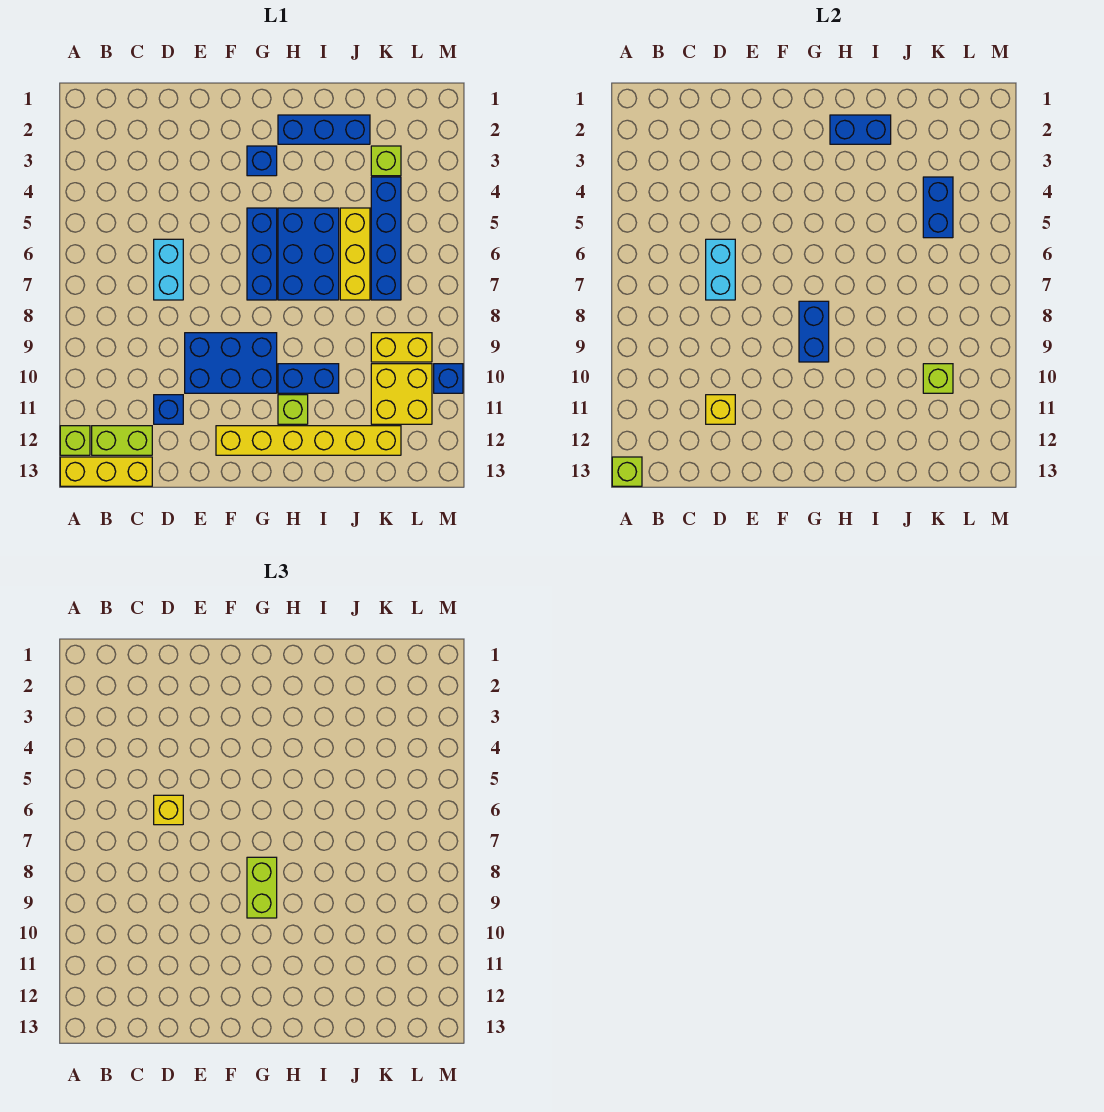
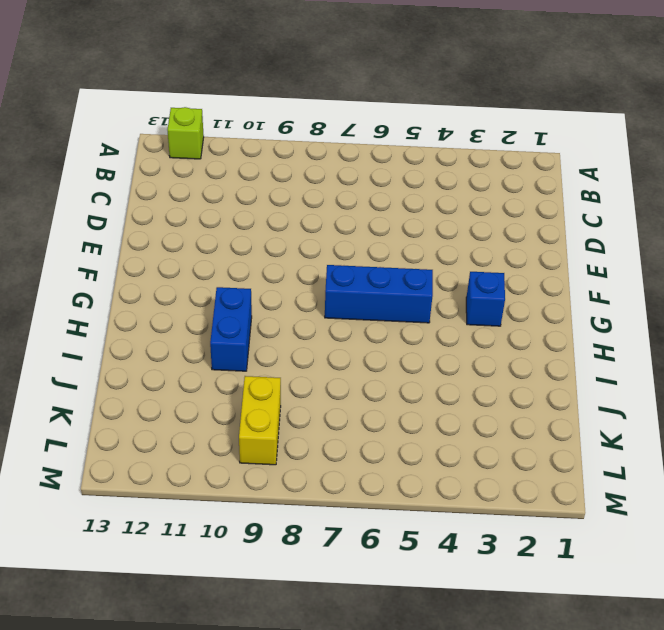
none -> yellow brick A13:C13 level 1
none -> lime brick B12:C12 level 1
none -> cyan brick D6:D7 level 1

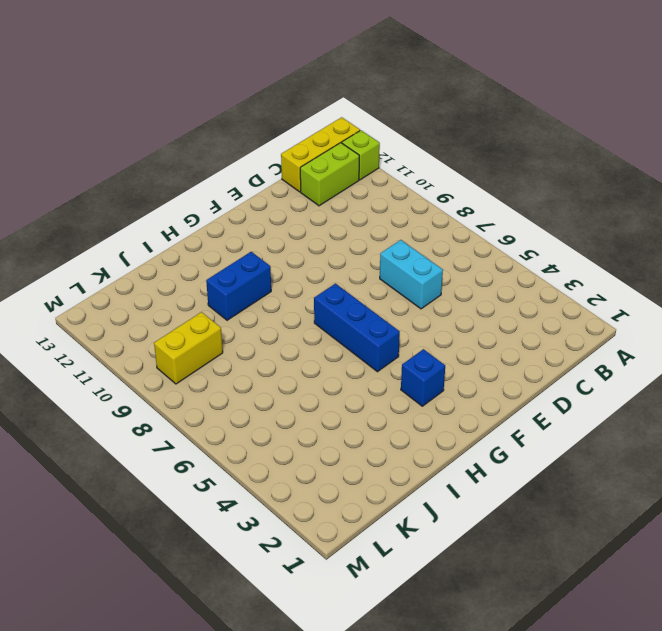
none -> blue brick D11 level 1
none -> blue brick E9:G10 level 1
none -> yellow brick F12:K12 level 1

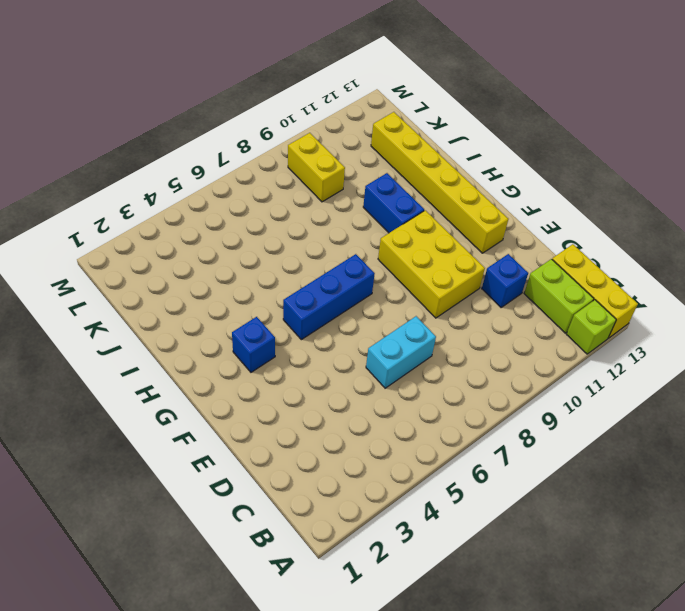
yellow brick E9:G10 level 1 -> blue brick E9:G10 level 1
none -> blue brick H2:J2 level 1
none -> blue brick H5:I7 level 1
none -> lime brick H11 level 1

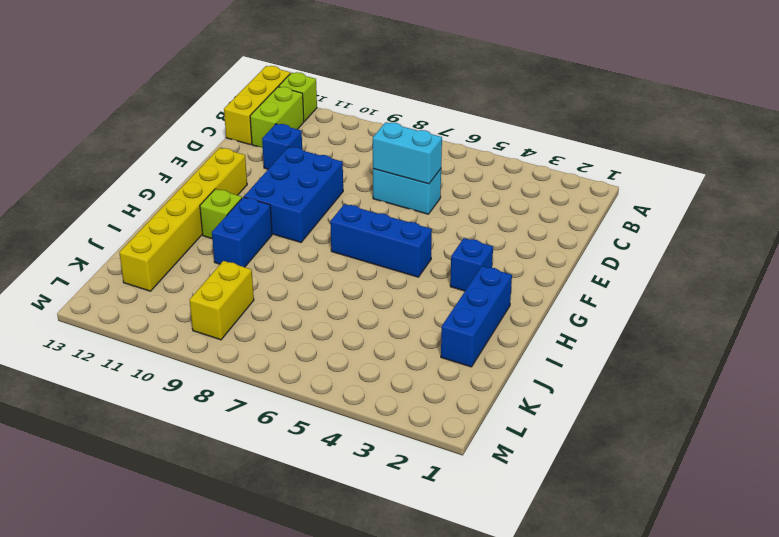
none -> blue brick H5:I7 level 1
none -> yellow brick J5:J7 level 1
none -> lime brick K3 level 1

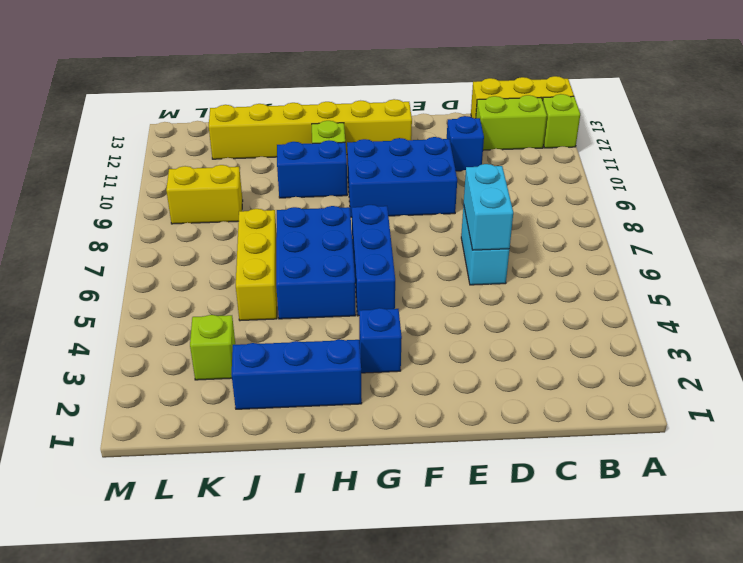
none -> blue brick K4:K7 level 1
none -> yellow brick K10:L11 level 1
none -> blue brick M10 level 1

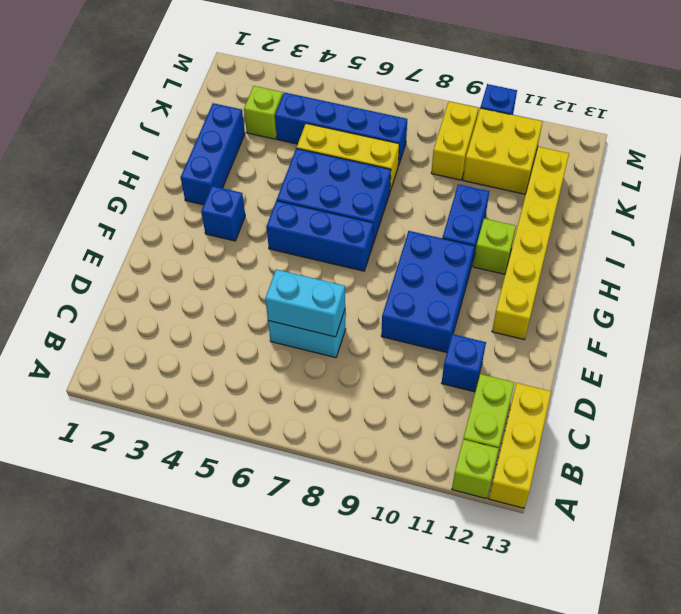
none -> lime brick A13 level 2
none -> yellow brick D11 level 2
none -> blue brick G8:G9 level 2

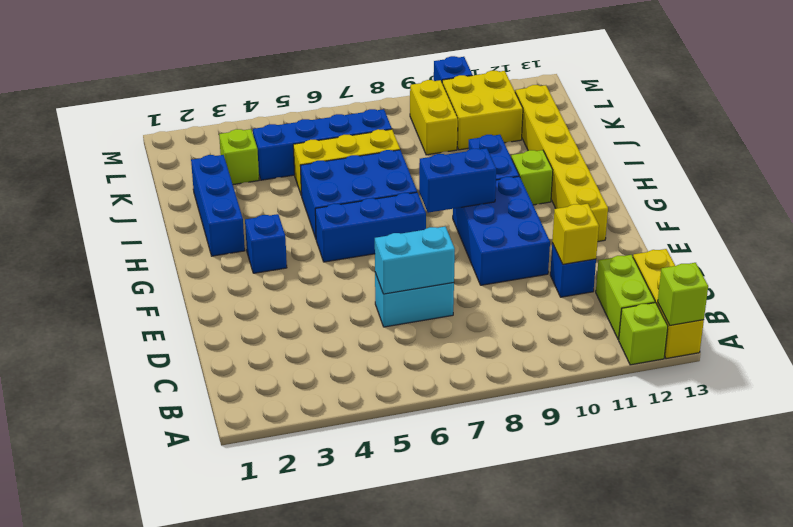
none -> blue brick H2:I2 level 2
none -> blue brick K4:K5 level 2
none -> lime brick K10 level 2

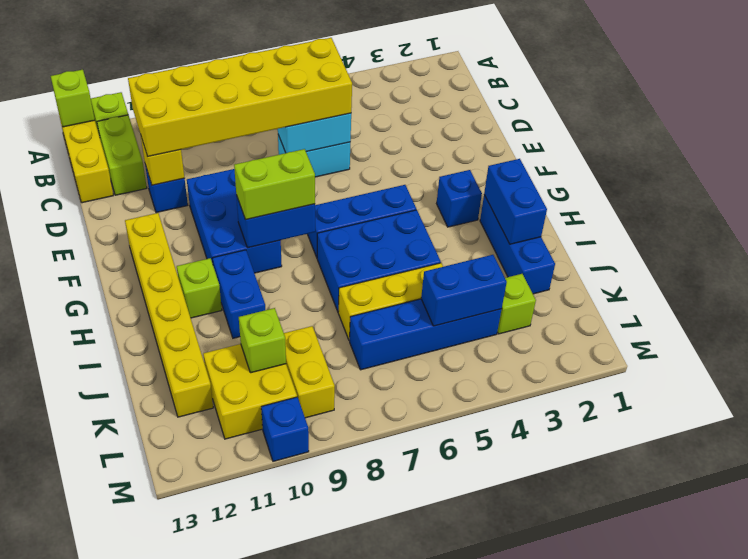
yellow brick C6:D11 level 3 -> yellow brick D6 level 3

